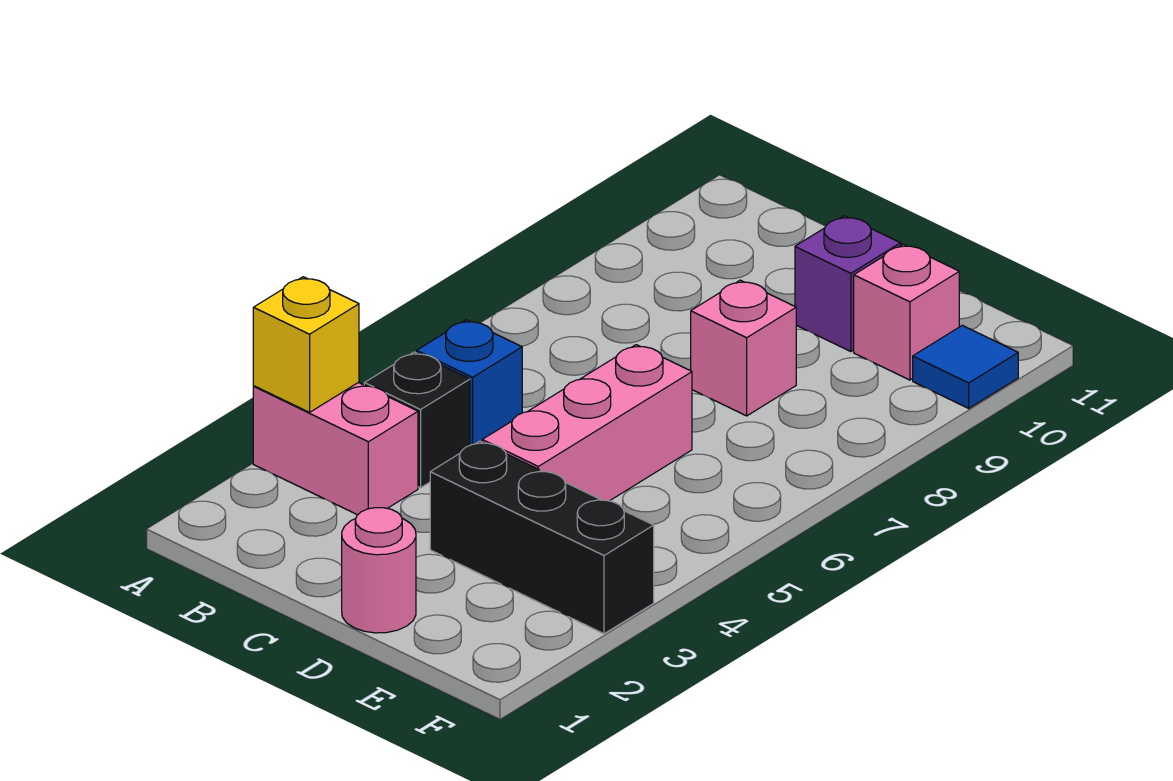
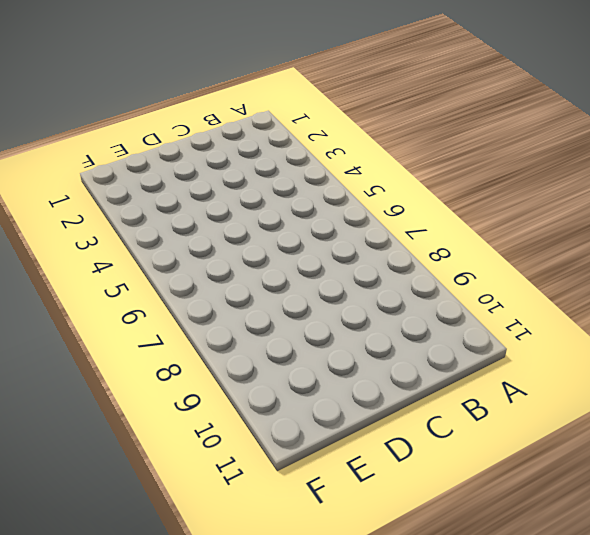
none -> pink brick A3:B3 level 1
none -> black brick B4 level 1

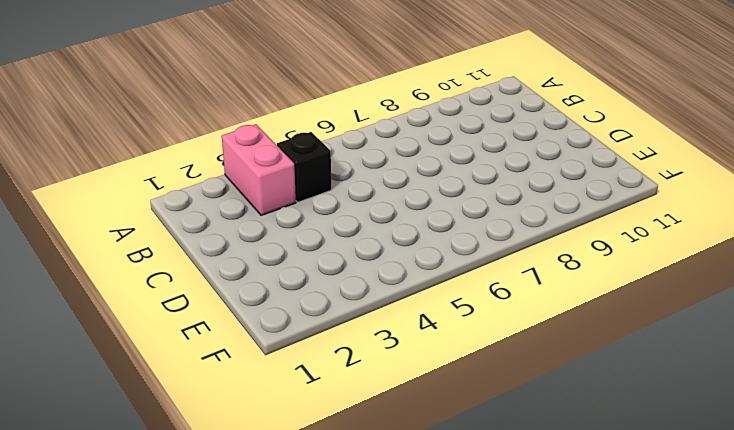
none -> blue brick B5 level 1
none -> pink round brick D1 level 1

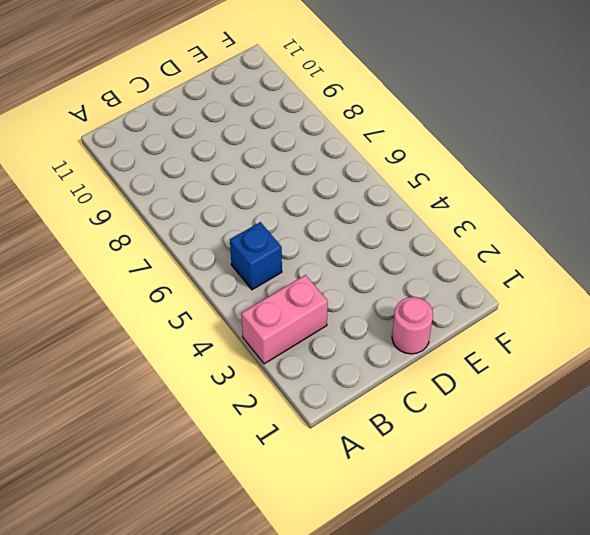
none -> black brick B4 level 1
none -> black brick D3:F3 level 1

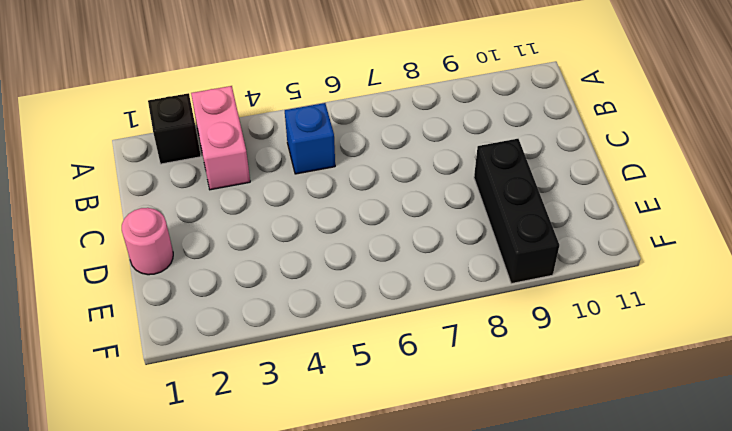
black brick A2 level 1 -> black brick B4 level 1
black brick D9:F9 level 1 -> black brick D3:F3 level 1
none -> pink brick D4:D6 level 1
none -> pink brick D8 level 1

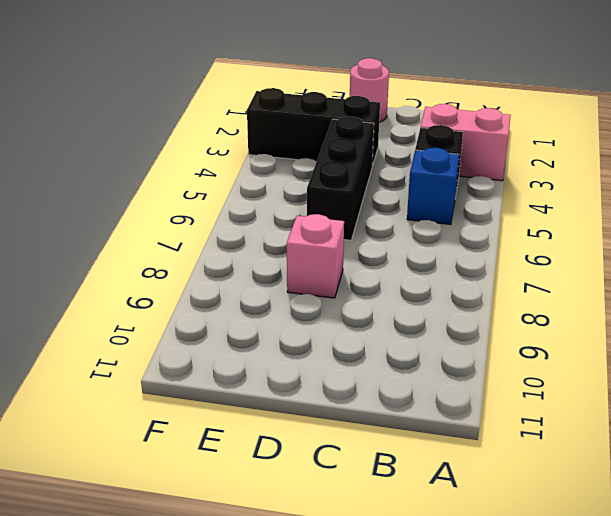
black brick D4:D6 level 1 -> pink brick D4:D6 level 1
none -> purple brick D10 level 1
none -> pink brick E10 level 1

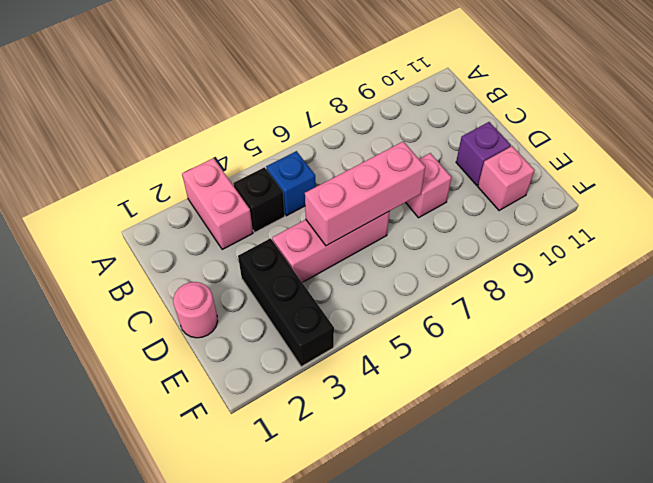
pink brick D5:D7 level 2 -> none
none -> blue tile F10 level 1
none -> yellow brick A3 level 2

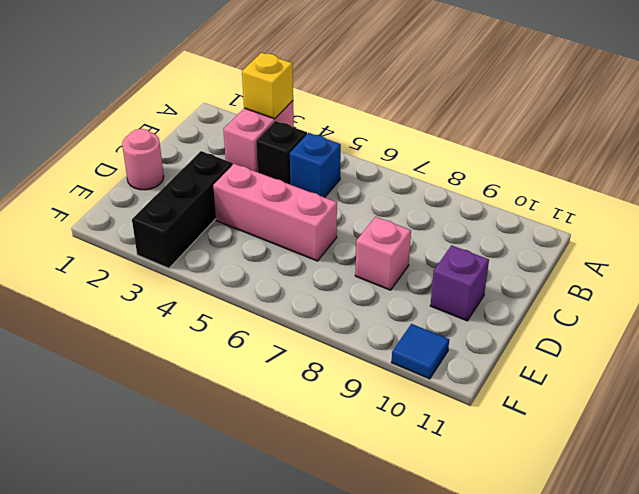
none -> pink brick E10 level 1

